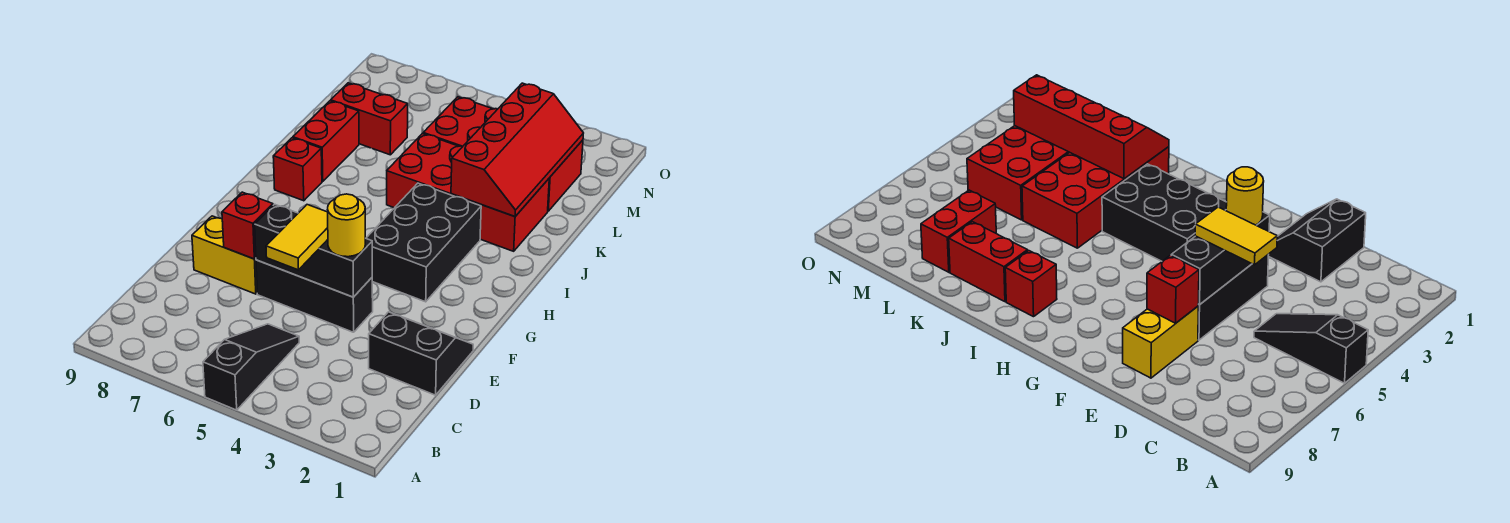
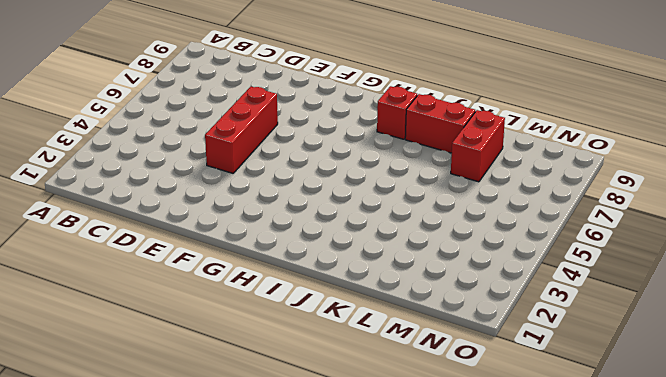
red brick E4:E6 level 1 -> black brick E4:E6 level 1
none -> black slope A5:C5 level 1 top A
none -> black slope D1:E2 level 1 top D
none -> yellow brick E7:E8 level 1

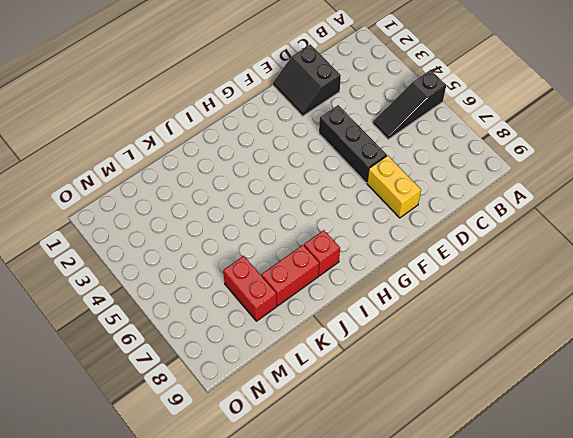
none -> black brick G3:I4 level 1
none -> red brick J2:K5 level 1
none -> red brick L2:M5 level 1

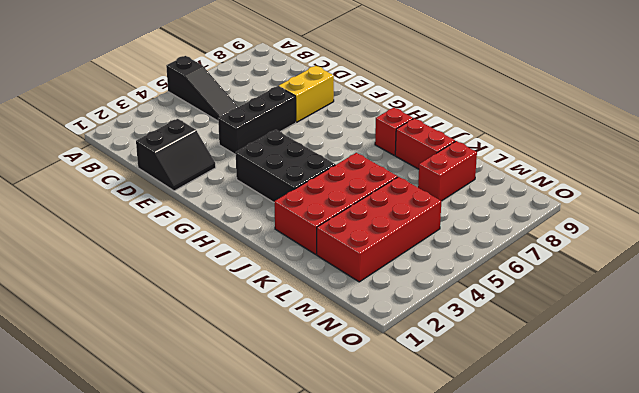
none -> black brick E4:E6 level 2
none -> red brick E7 level 2
none -> red slope J2:M3 level 2 top 3

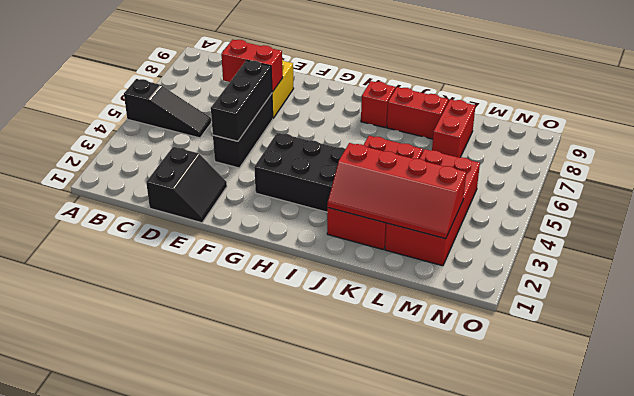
red brick D7:E7 level 2 -> red brick E7 level 2
none -> yellow tile D5:E5 level 3
none -> yellow round brick E4 level 3

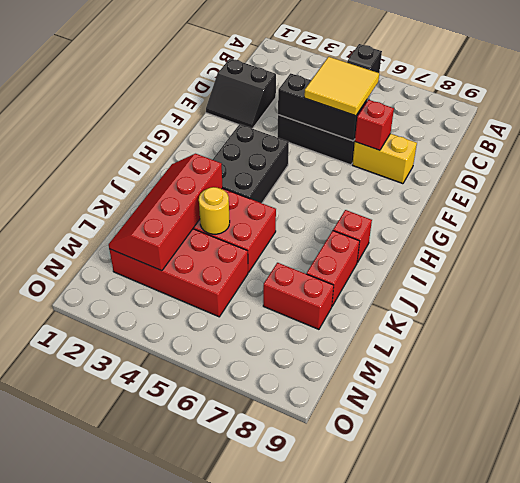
yellow tile D5:E6 level 3 -> yellow tile D5:E5 level 3
yellow round brick K4 level 2 -> yellow round brick E4 level 3

